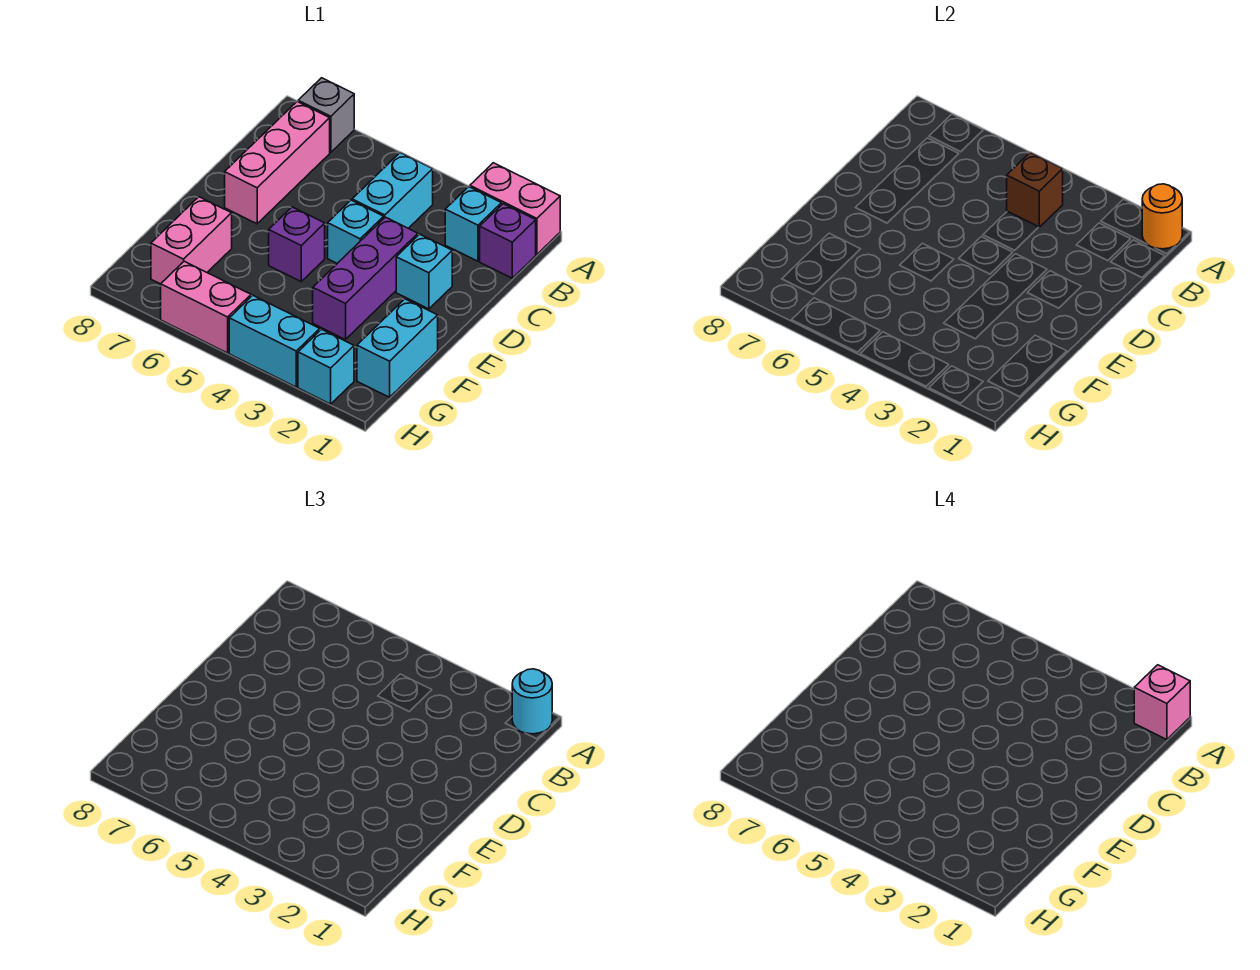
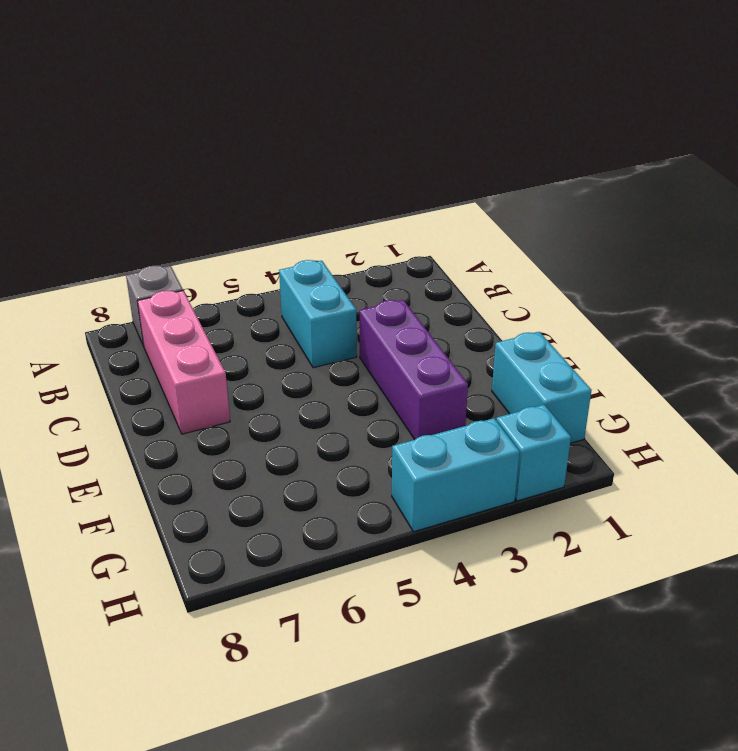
none -> pink brick A1:A2 level 1
none -> purple brick B1 level 1
none -> cyan brick B2 level 1

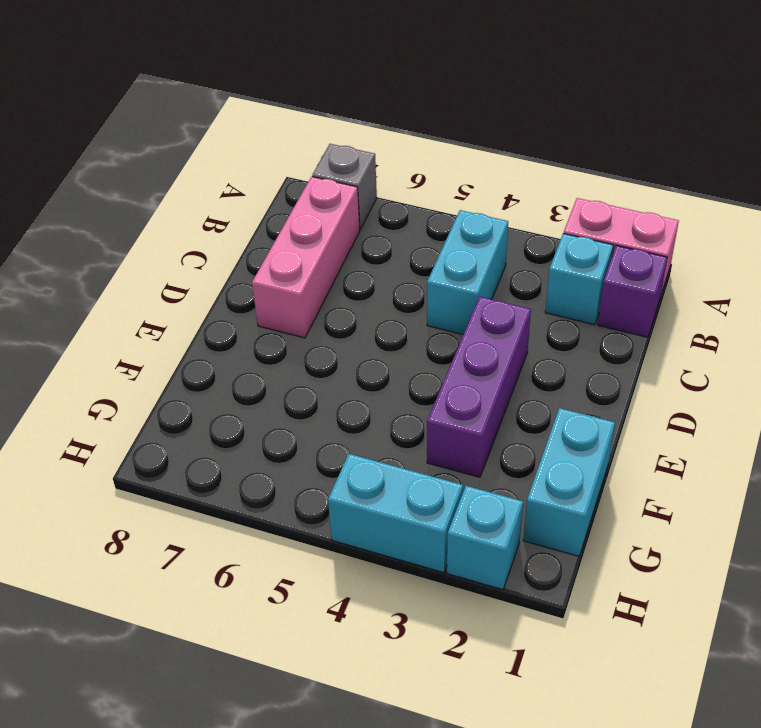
none -> cyan brick D2 level 1
none -> cyan brick D4 level 1
none -> purple brick E5 level 1

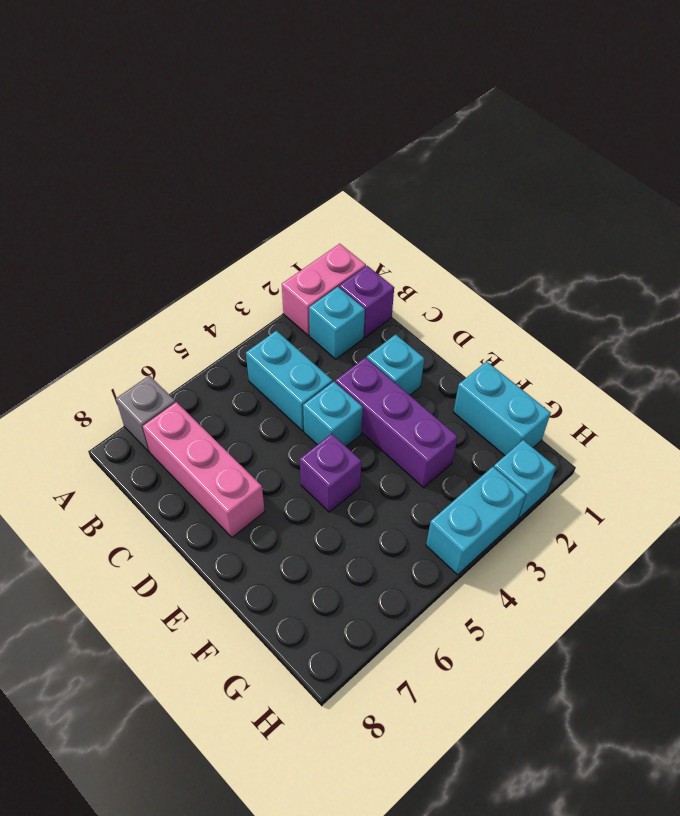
none -> pink brick F7:G7 level 1
none -> pink brick H5:H6 level 1
none -> orange round brick A1 level 2

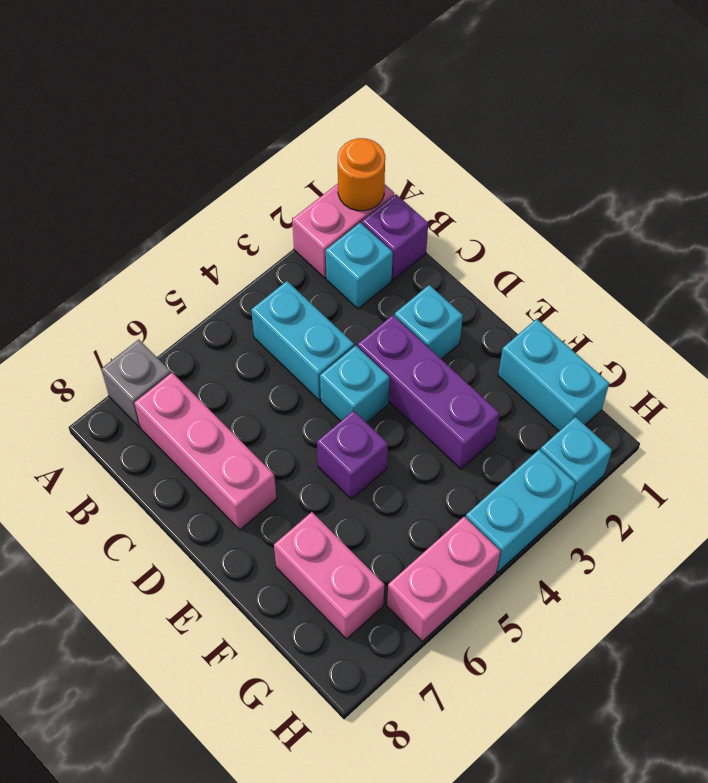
none -> brown brick B4 level 2
none -> cyan round brick A1 level 3
none -> pink brick A1 level 4

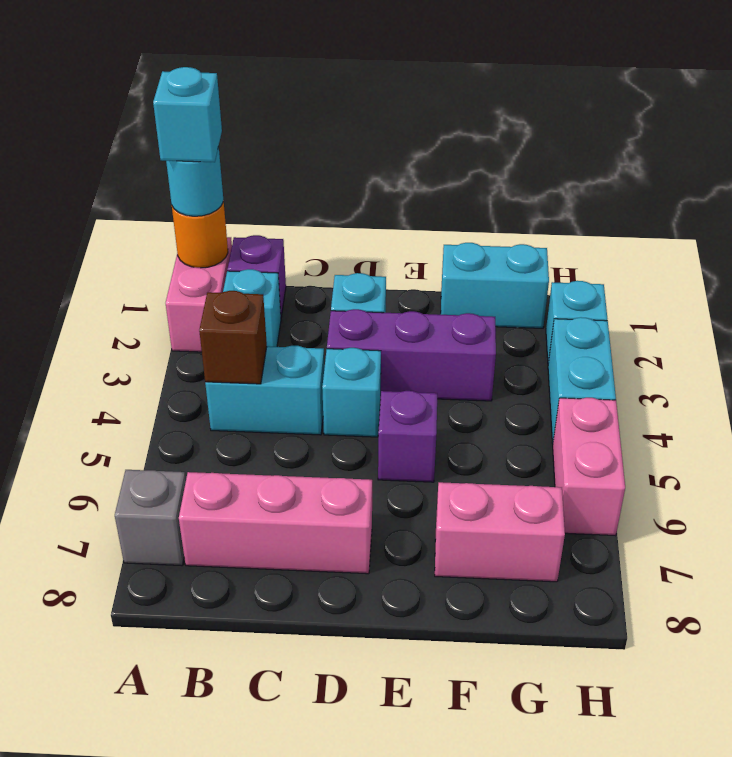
cyan brick A1 level 4 -> pink brick A1 level 4

